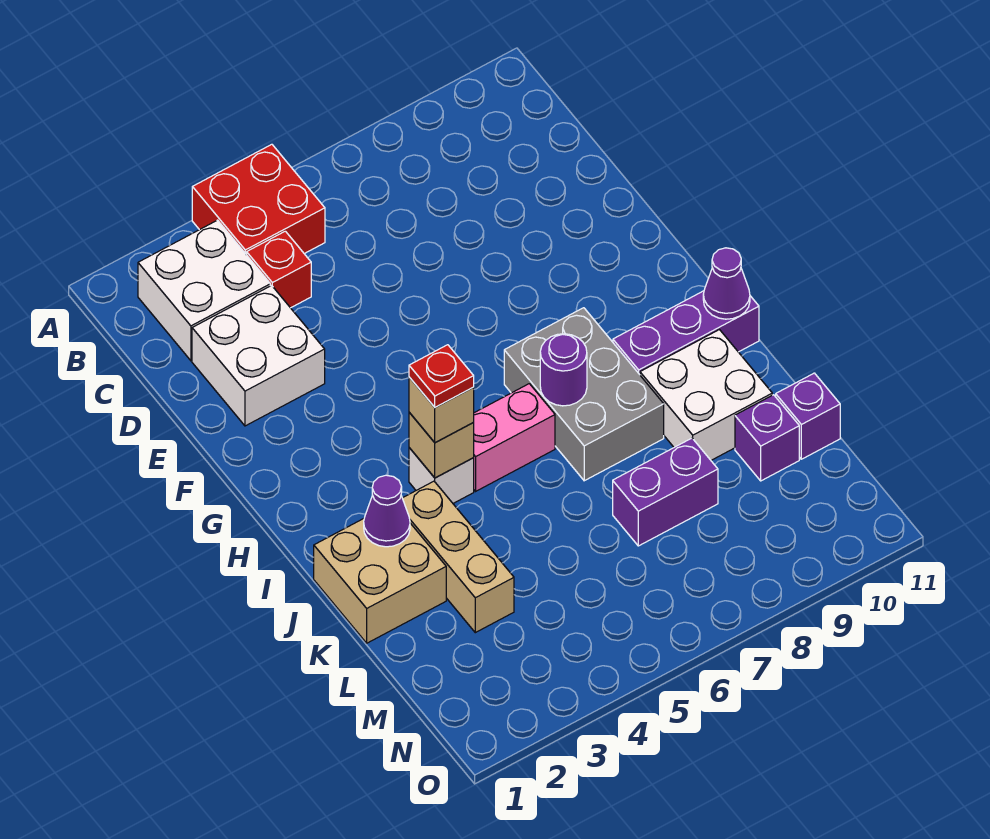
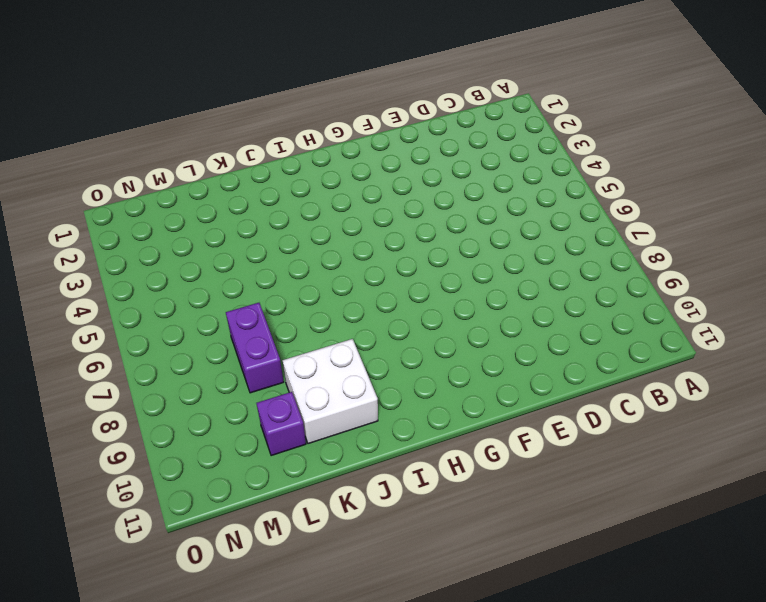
none -> red brick A4:B5 level 1
none -> white brick B2:C3 level 1
none -> red brick C4 level 1

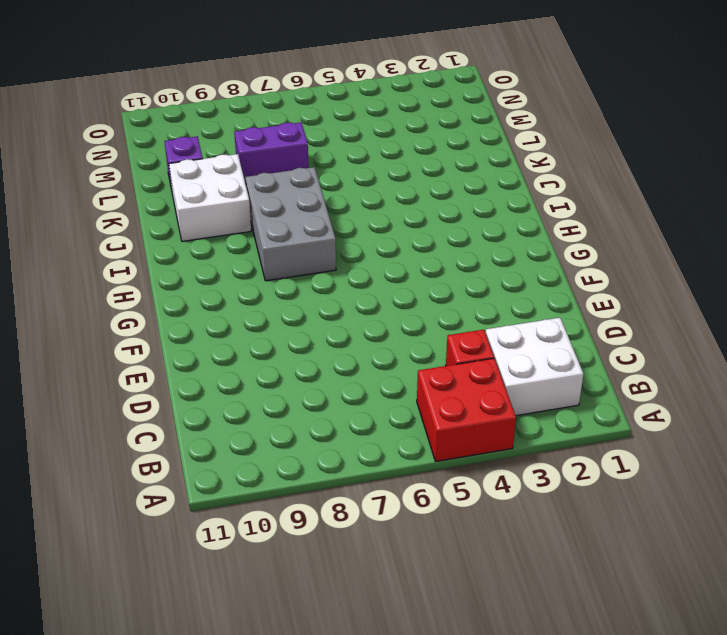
none -> white brick D2:E3 level 1
none -> white brick I4 level 1
none -> pink brick I5:I6 level 1

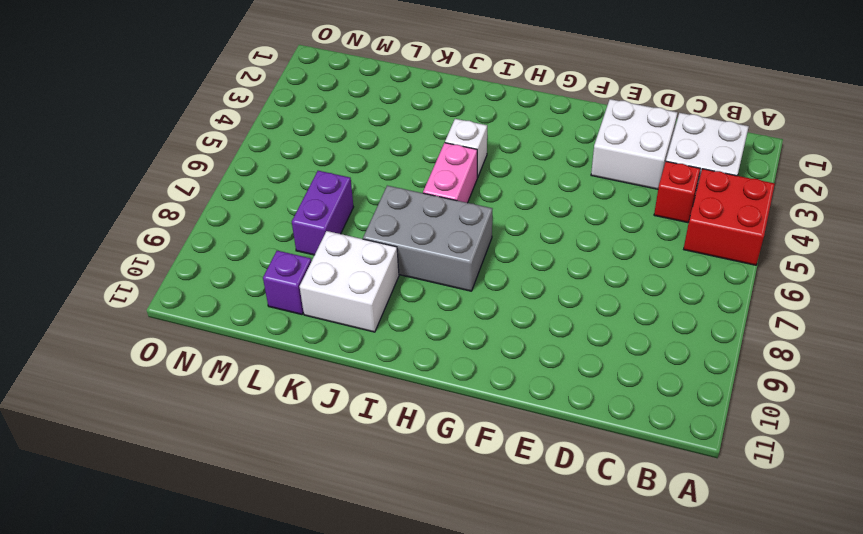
none -> purple brick I9:I11 level 1
none -> tan brick J1:K2 level 1
none -> tan brick J3:L3 level 1

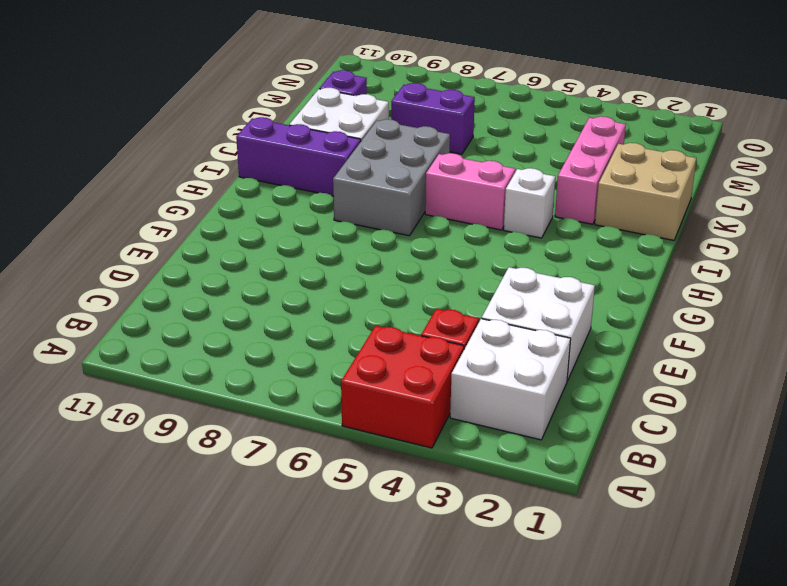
pink brick J3:L3 level 1 -> tan brick J3:L3 level 1
none -> purple brick L11 level 1
none -> tan brick I4 level 2
none -> purple round brick I7 level 2

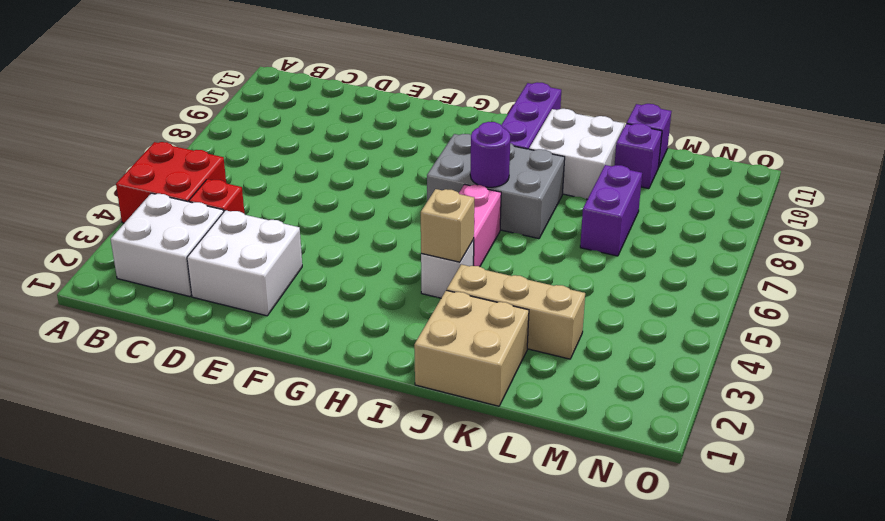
none -> purple cone I11 level 2
none -> purple cone J2 level 2
none -> tan brick I4 level 3

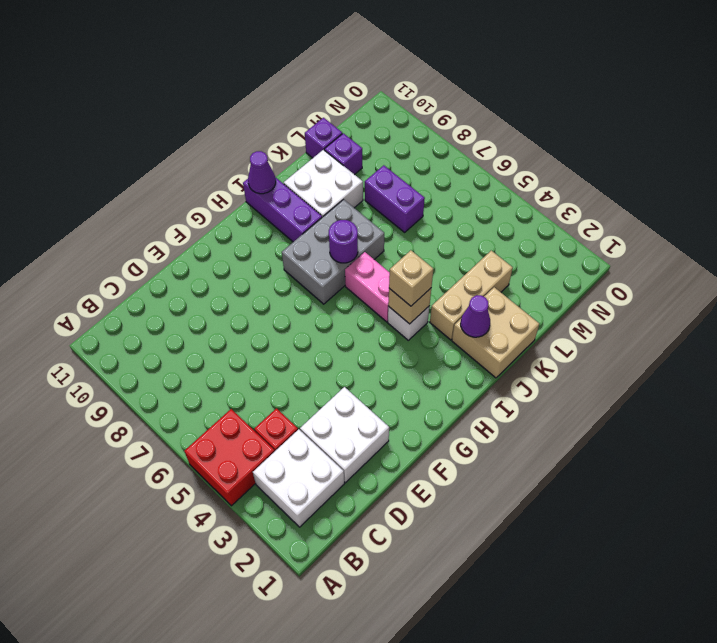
none -> red plate I4 level 4

